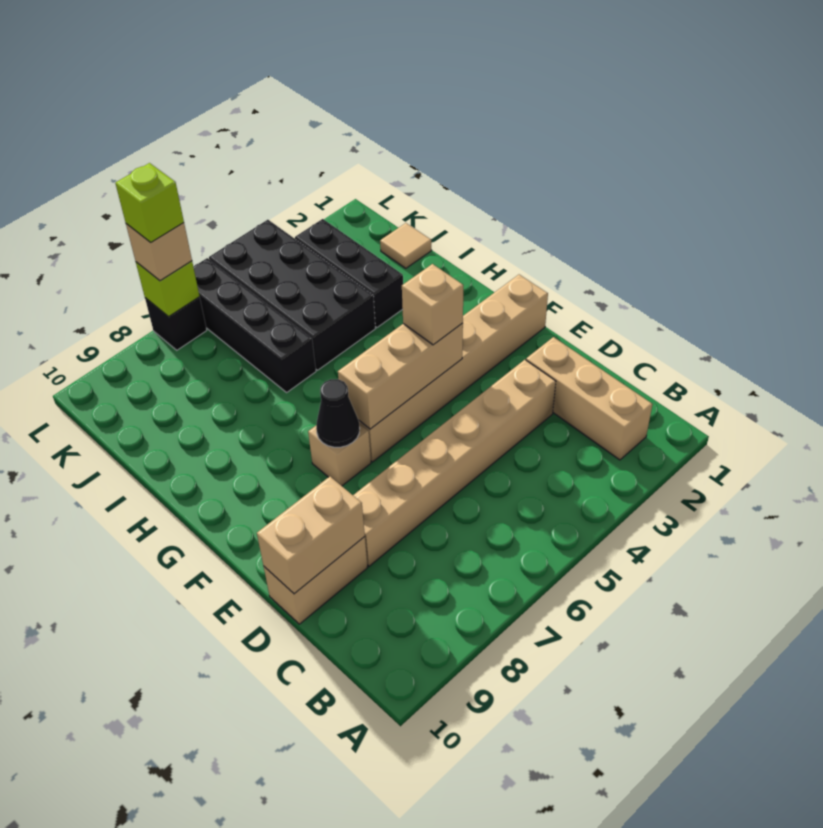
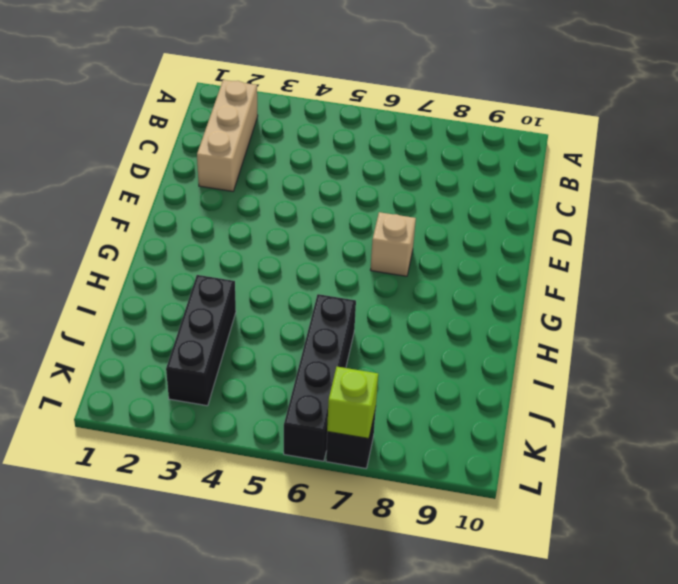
none -> tan brick D3:D8 level 1
none -> tan brick D9:D10 level 1
none -> tan brick F1:F6 level 1

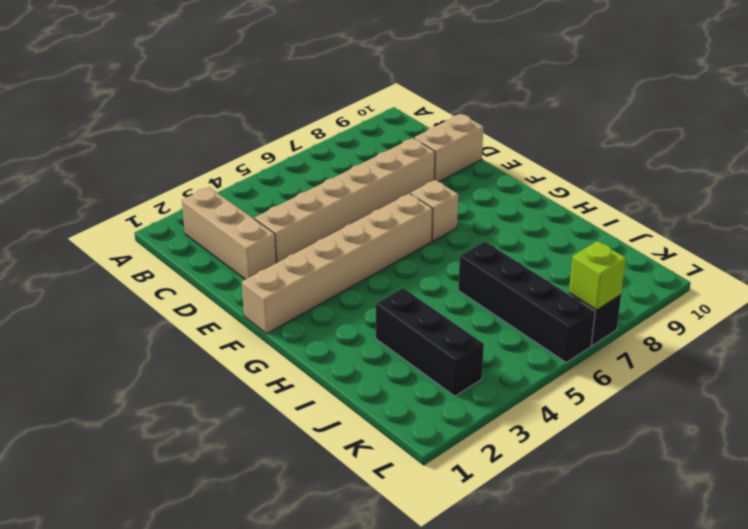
none -> black brick I4:L5 level 1
none -> tan tile J1 level 1
none -> tan brick D9:D10 level 2

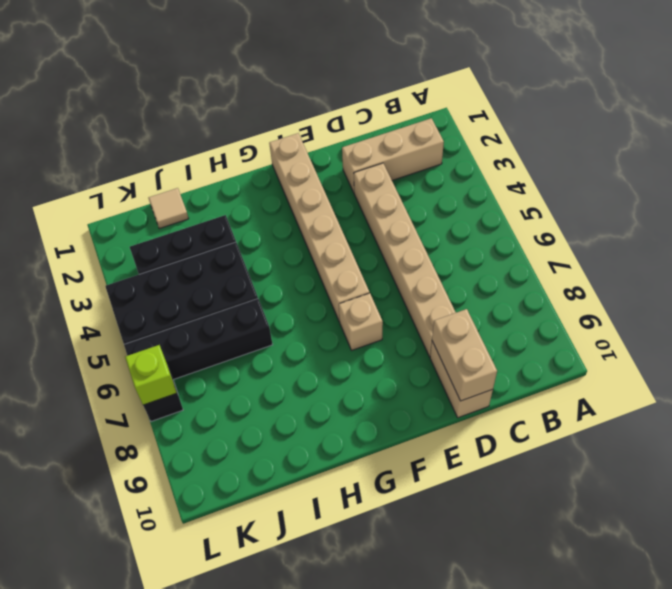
none -> tan brick F4:F6 level 2
none -> black cone F7 level 2
none -> tan brick F4 level 3

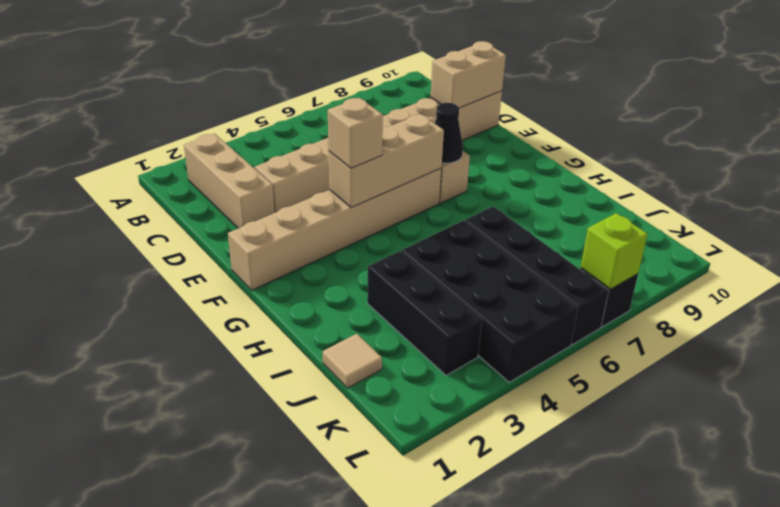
none -> tan brick L7 level 3
none -> lime brick L7 level 4

